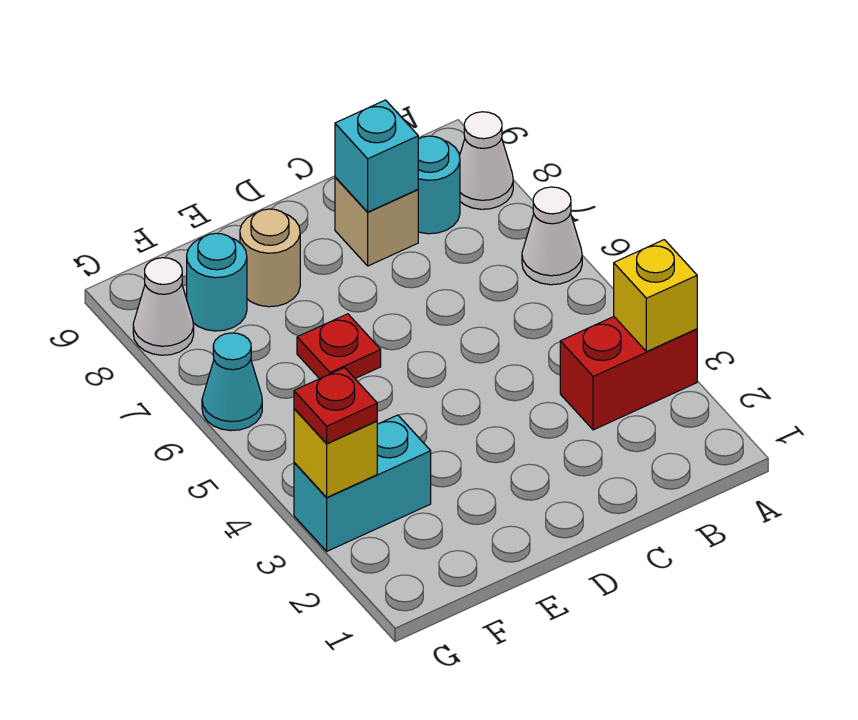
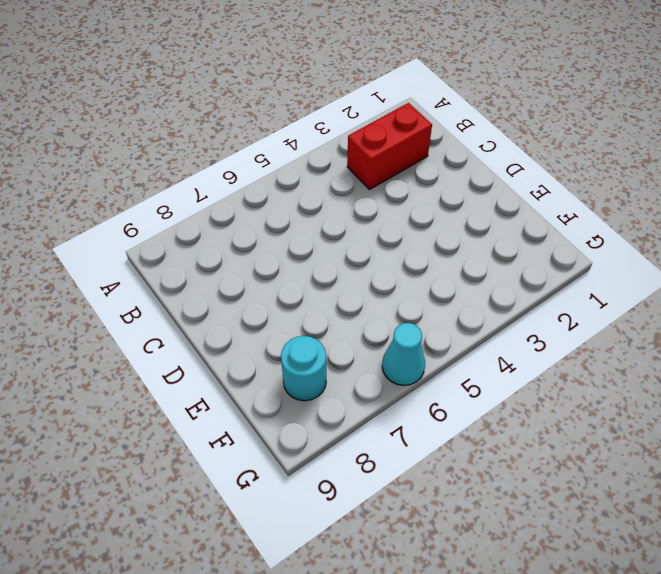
red brick B2:B3 level 1 -> red brick A3:B3 level 1
none -> white cone A6 level 1
none -> white cone A8 level 1
none -> cyan round brick B8 level 1

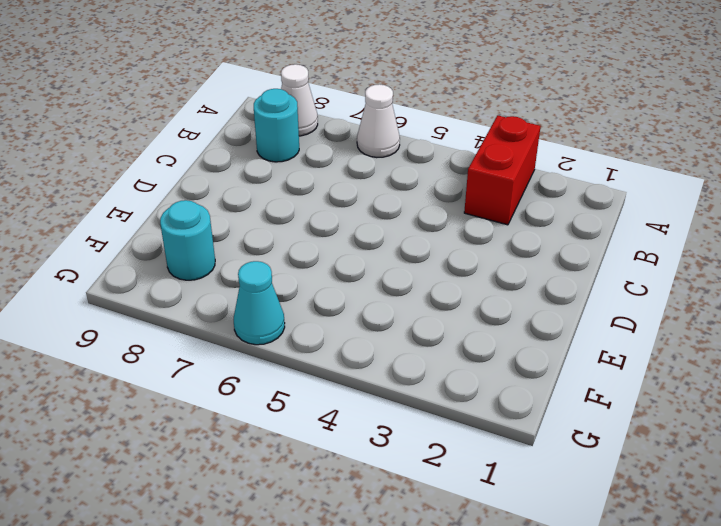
none -> tan brick C8 level 1
none -> red plate E6 level 1
none -> tan round brick E8 level 1

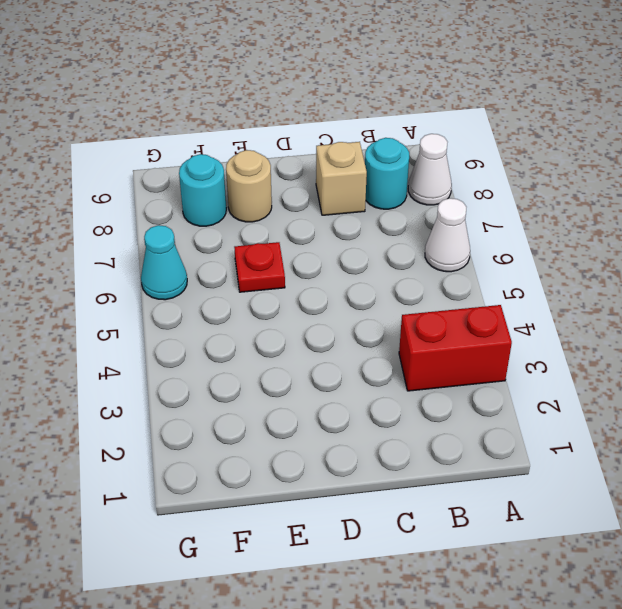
none -> cyan brick F3:G3 level 1
none -> white cone G8 level 1
none -> yellow brick A3 level 2

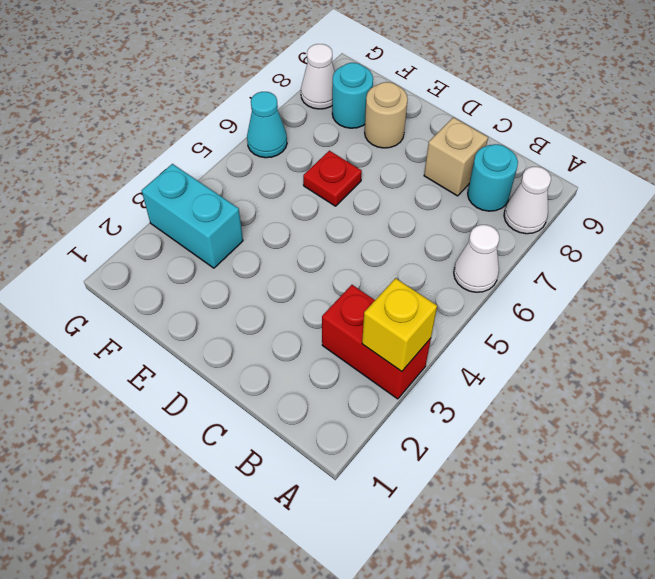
none -> cyan brick C8 level 2
none -> yellow brick G3 level 2
none -> red plate G3 level 3

